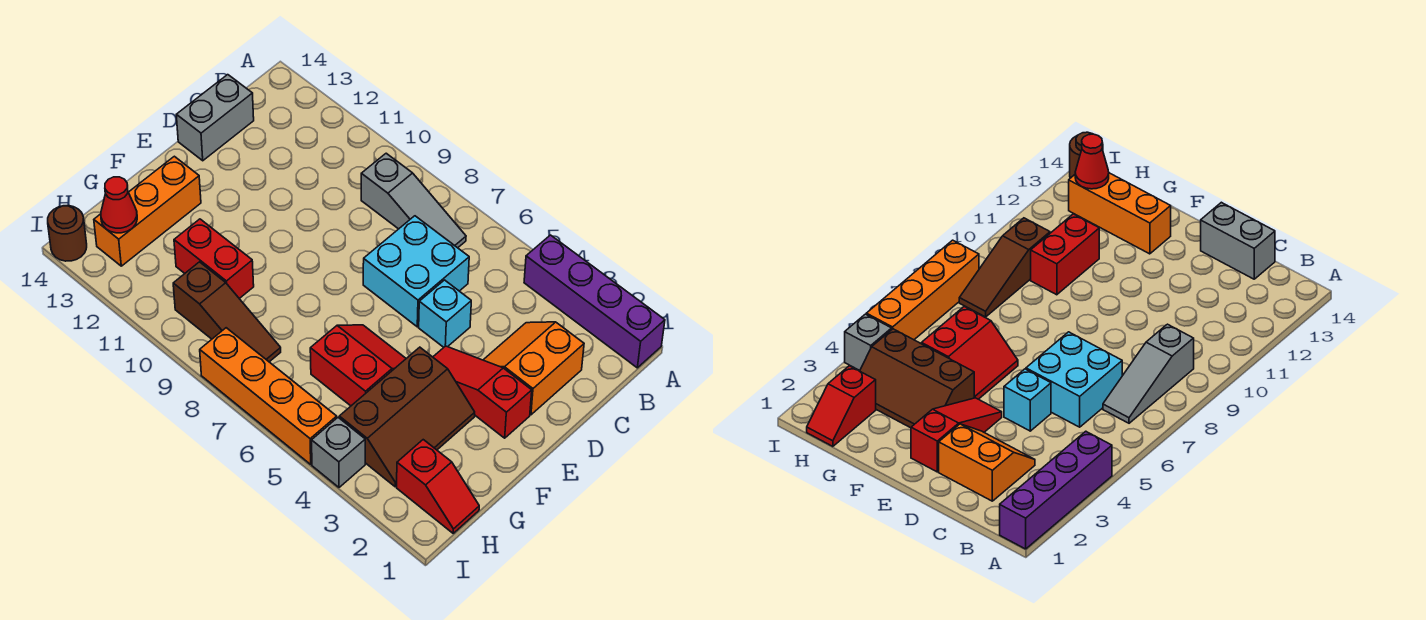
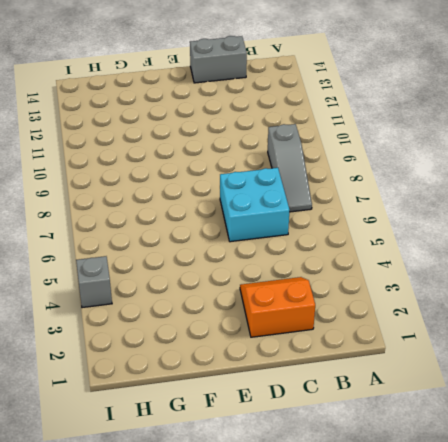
none -> purple brick A1:A4 level 1
none -> cyan brick D5 level 1
none -> red slope E2:E4 level 1 top 2

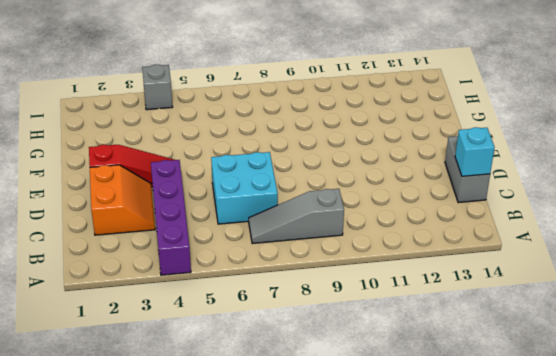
purple brick A4:D4 level 1 -> purple brick A1:A4 level 1
cyan brick C14 level 2 -> cyan brick D5 level 1
none -> brown slope F3:H4 level 1 top 4
none -> red slope F5:G6 level 1 top G
none -> orange brick F13:H13 level 1

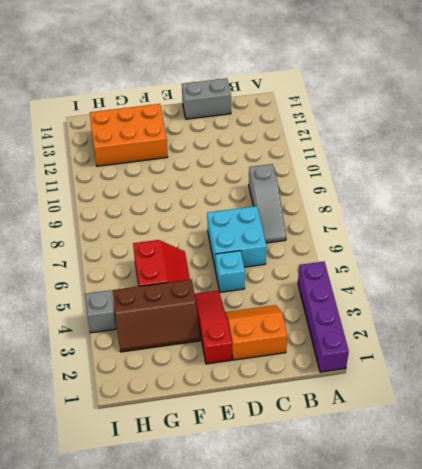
orange brick F12:H13 level 1 -> orange brick F13:H13 level 1
none -> red brick G10:G11 level 1
none -> red slope H1:H2 level 1 top 2
none -> brown slope H8:H10 level 1 top 10

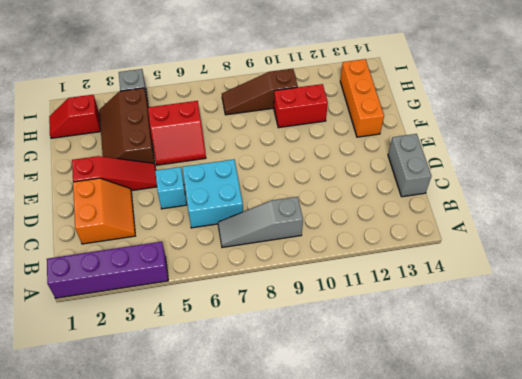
none -> orange brick I5:I8 level 1
none -> brown round brick I14 level 1
none -> red cone H13 level 2

